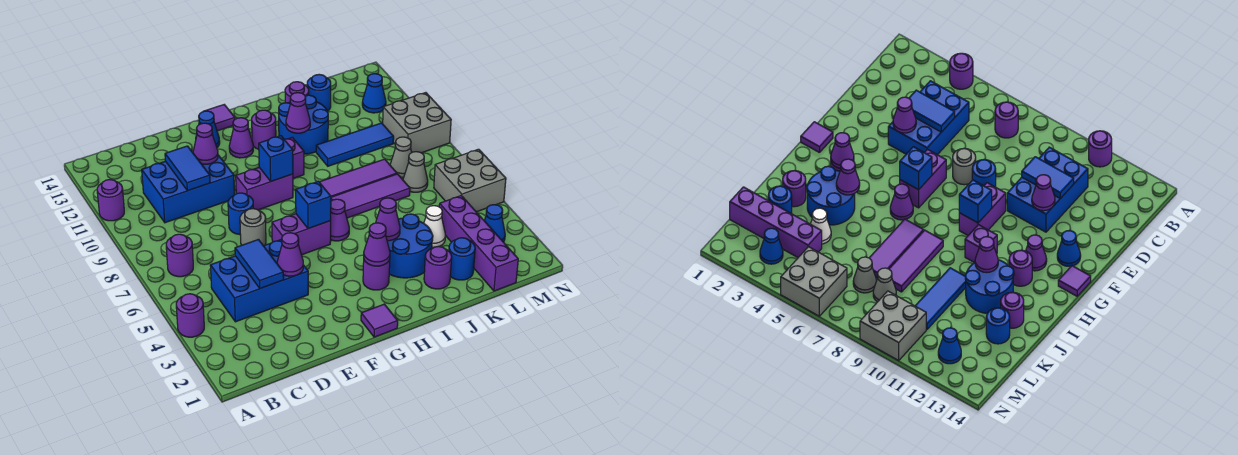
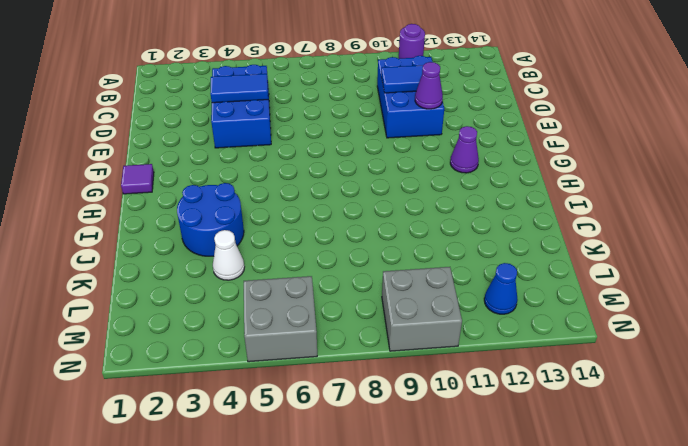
none -> purple round brick A4 level 1
none -> purple round brick B7 level 1
none -> grey round brick E7 level 1
none -> blue round brick E8 level 1

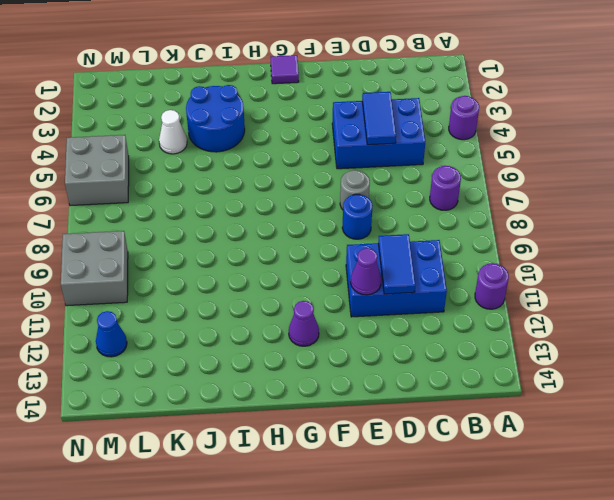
none -> purple brick F6:G6 level 1
none -> purple brick F9:G9 level 1
none -> blue cone F13 level 1
none -> purple tile G14 level 1

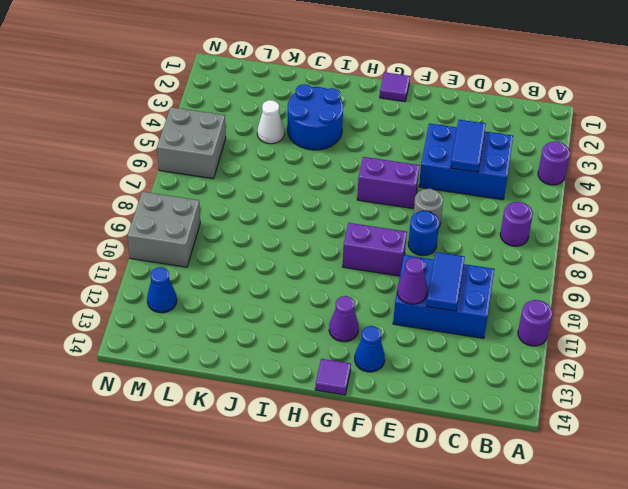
none -> purple round brick H3 level 1
none -> purple cone H6 level 1
none -> purple brick H10 level 1
none -> purple round brick H12 level 1

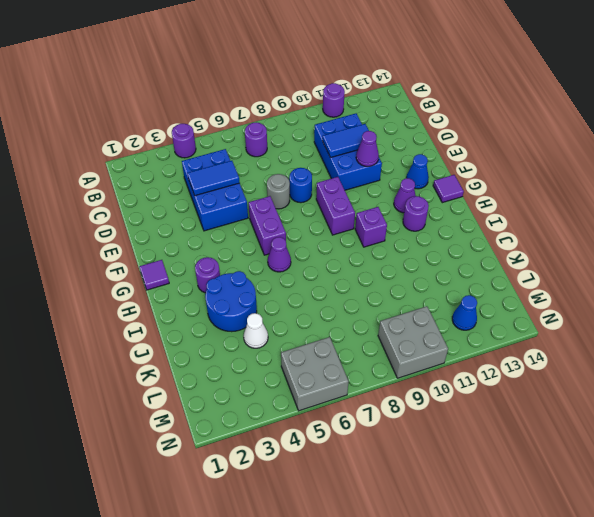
none -> purple tile I7:K7 level 1
none -> purple tile I8:K8 level 1
none -> blue round brick I11:J12 level 1
none -> purple round brick J2 level 1

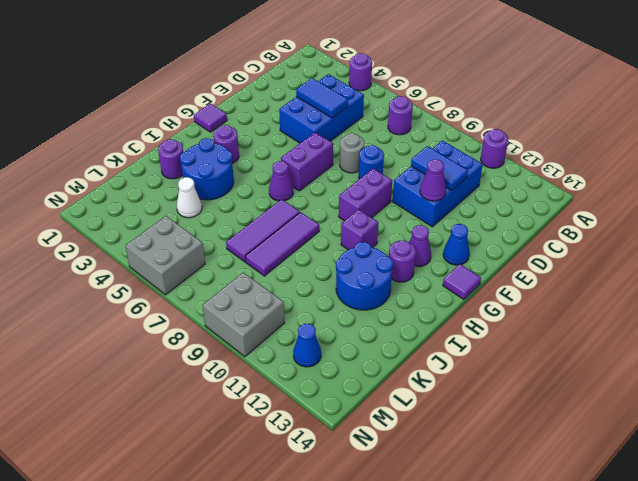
none -> blue tile J10:L10 level 1
none -> purple round brick J13 level 1
none -> blue round brick K2 level 1
none -> blue round brick K13 level 1

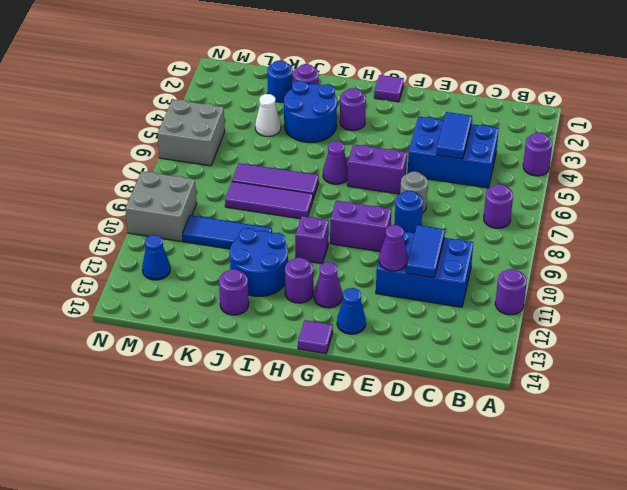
none -> blue round brick K13 level 1
none -> purple brick L1:L4 level 1
none -> grey cone L7 level 1
none -> grey cone L8 level 1

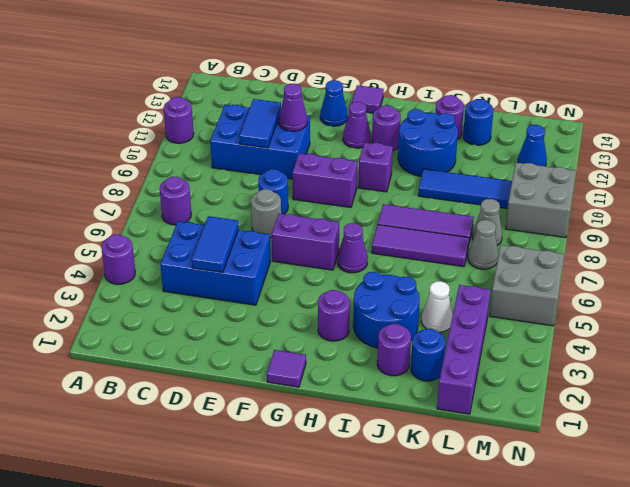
none -> blue cone M3 level 1
none -> purple cone E4 level 2
none -> blue brick G6 level 2
none -> blue brick G9 level 2

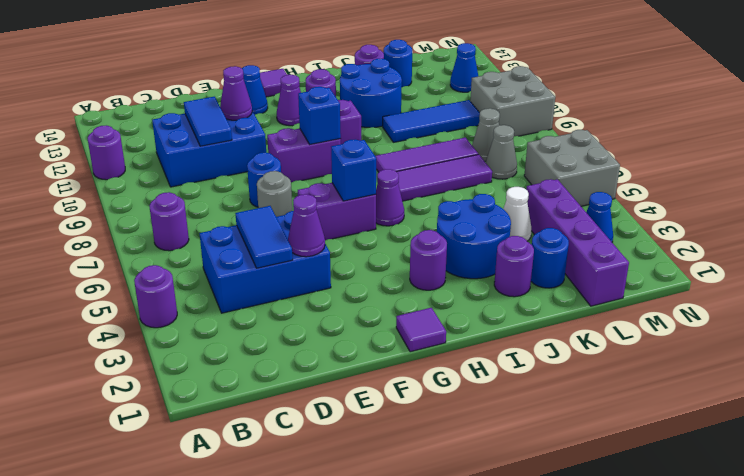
none -> purple cone H3 level 2
none -> purple cone I4 level 2
none -> purple cone I11 level 2

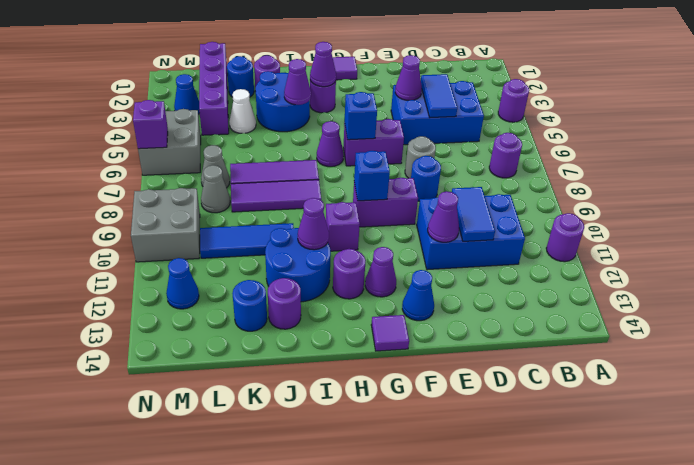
purple brick N6 level 2 -> none

